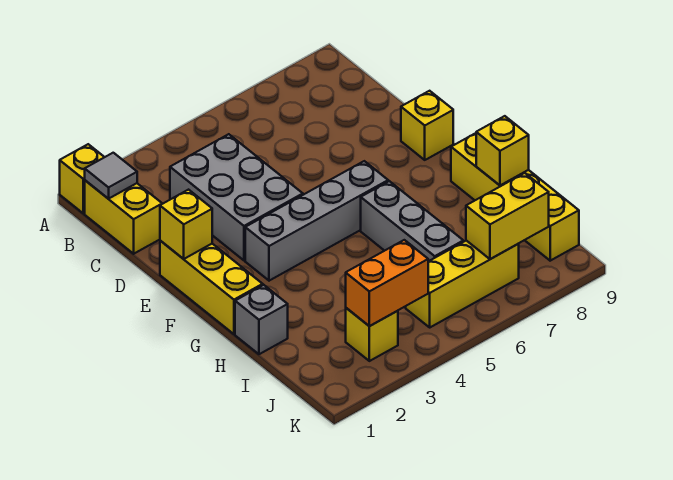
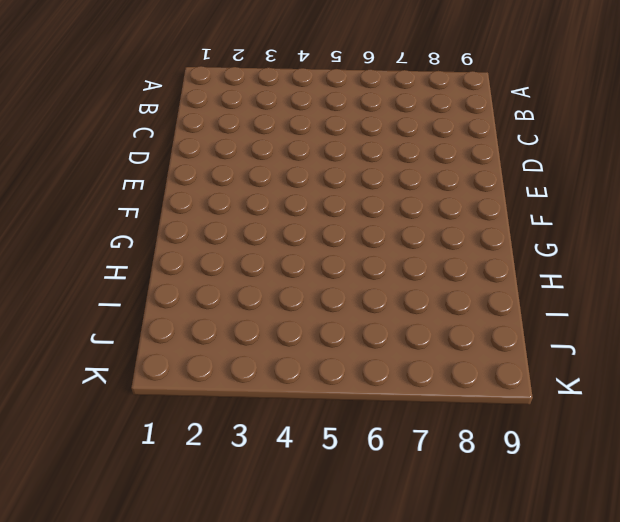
none -> yellow brick A1 level 1
none -> yellow brick B1:C1 level 1
none -> grey brick C3:E4 level 1

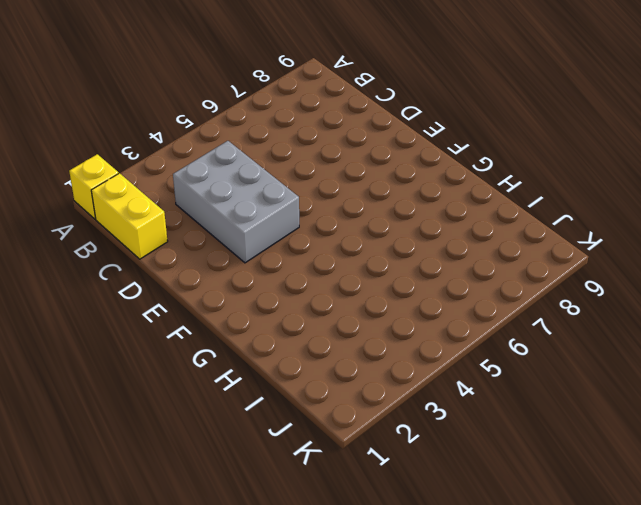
none -> yellow brick E1:G1 level 1
none -> yellow brick E9 level 1
none -> grey brick F3:F6 level 1

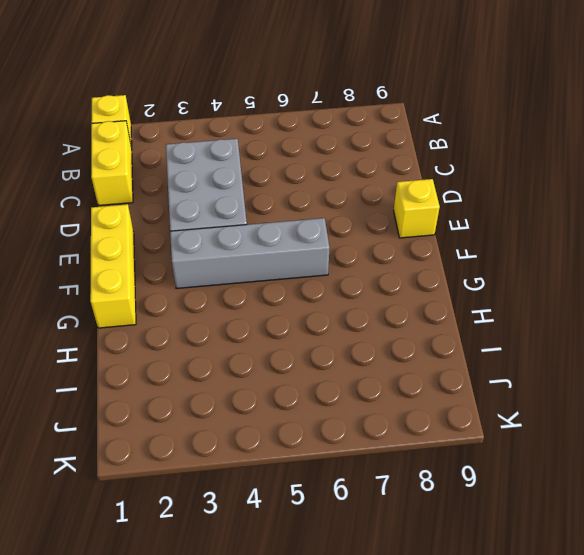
none -> grey brick G6:I6 level 1
none -> yellow brick G9:J9 level 1
none -> grey brick H1 level 1

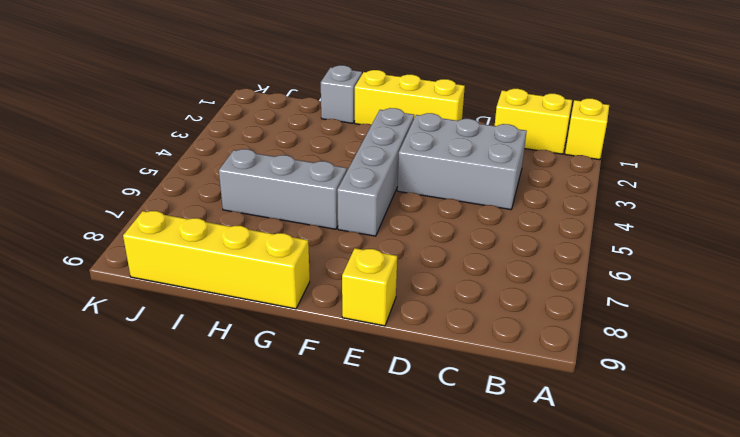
none -> yellow brick J3 level 1
none -> yellow brick J5:J7 level 1
none -> grey tile B1 level 2

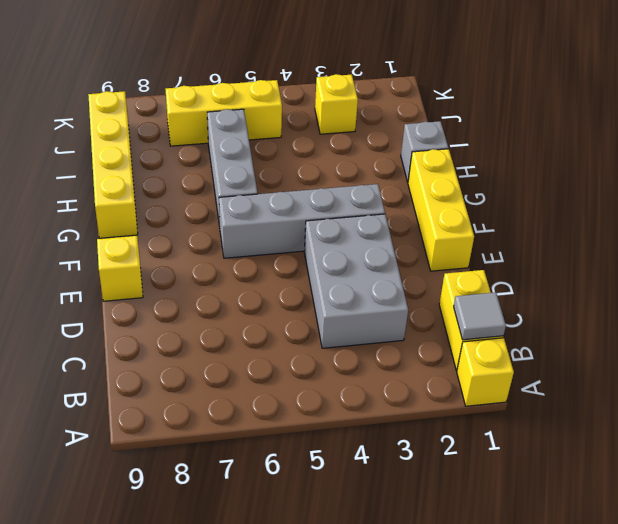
none -> yellow brick E1 level 2
none -> yellow brick H9 level 2
none -> orange brick J3:J4 level 2

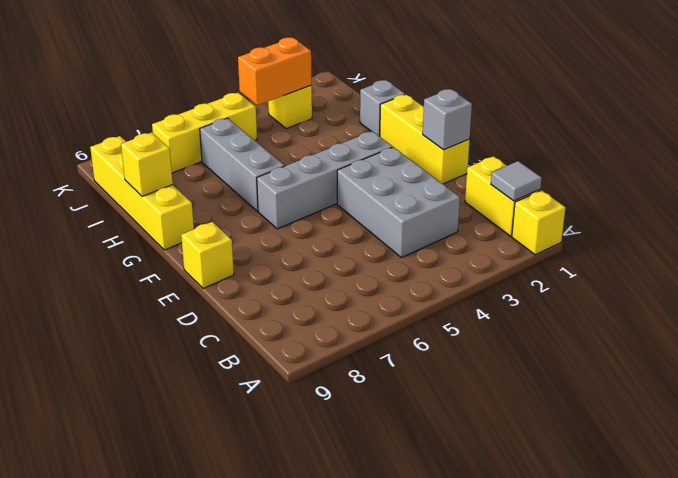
grey brick E1 level 2 -> yellow brick E1 level 2
none -> yellow brick J7:J8 level 2

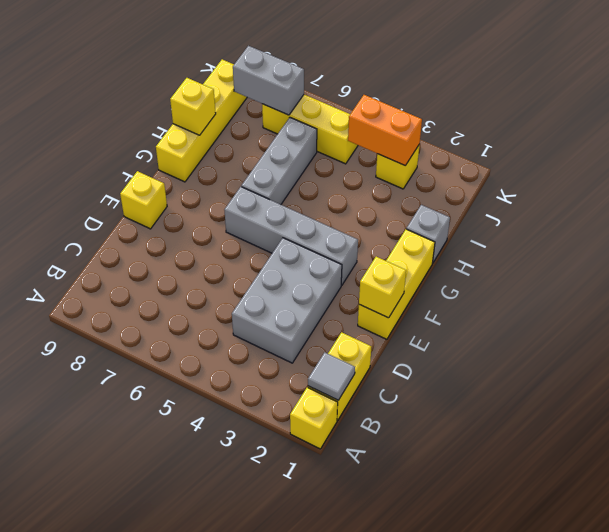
grey brick J7:J8 level 2 -> yellow brick J7:J8 level 2

